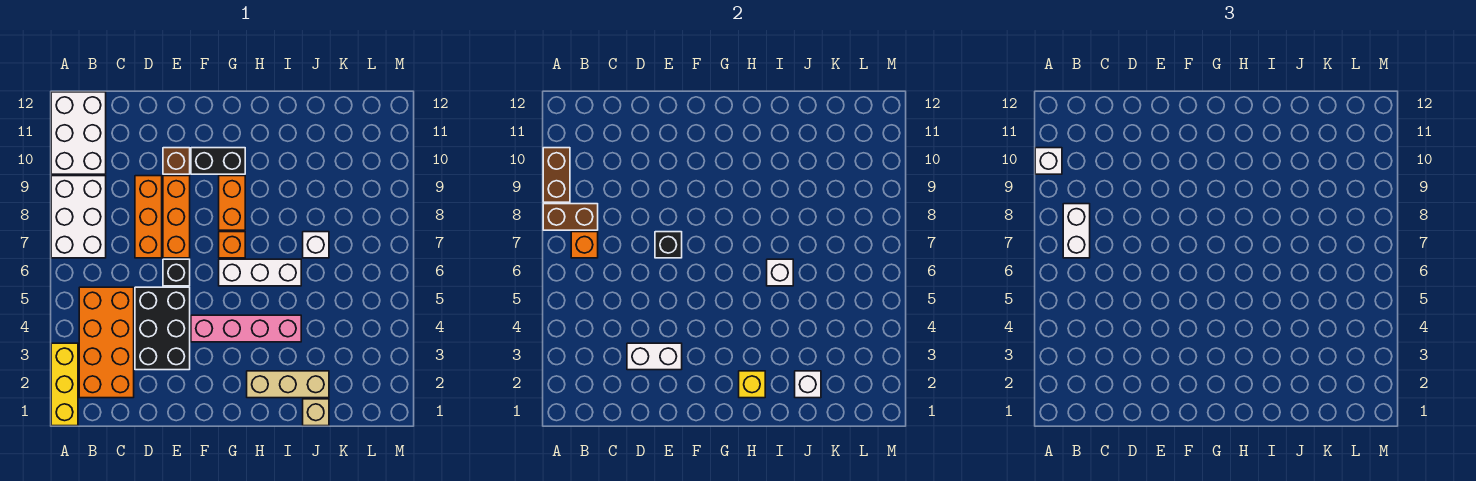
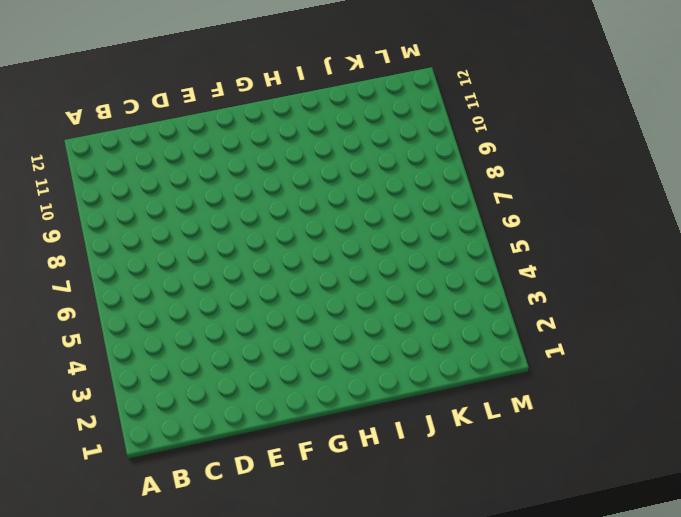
none -> yellow brick A1:A3 level 1
none -> white brick A7:B9 level 1
none -> white brick A10:B12 level 1

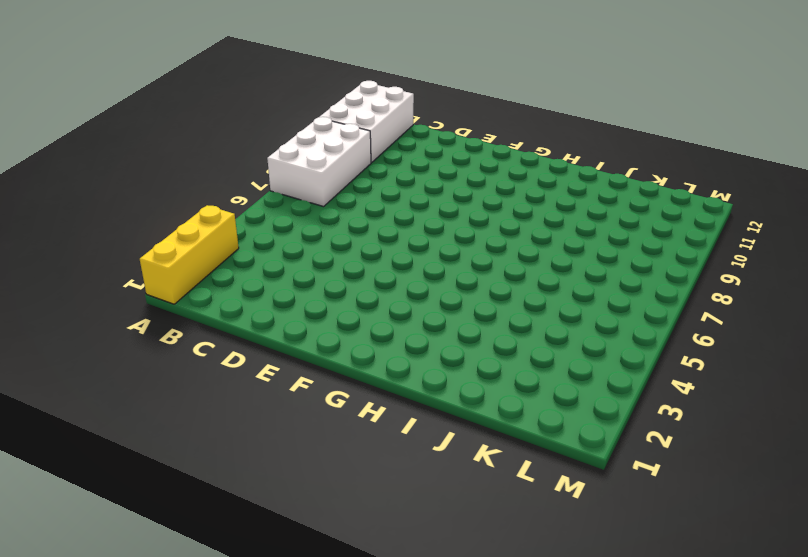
none -> orange brick B2:C5 level 1
none -> black brick D3:E5 level 1
none -> orange brick D7:D9 level 1

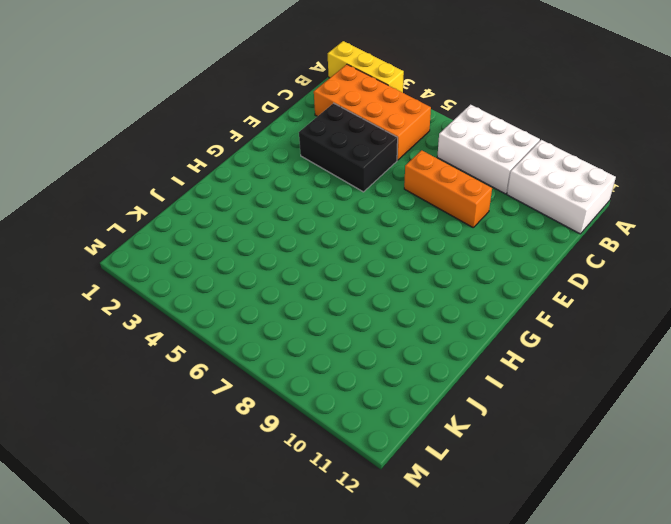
none -> black brick E6 level 1
none -> orange brick E7:E9 level 1
none -> brown brick E10 level 1

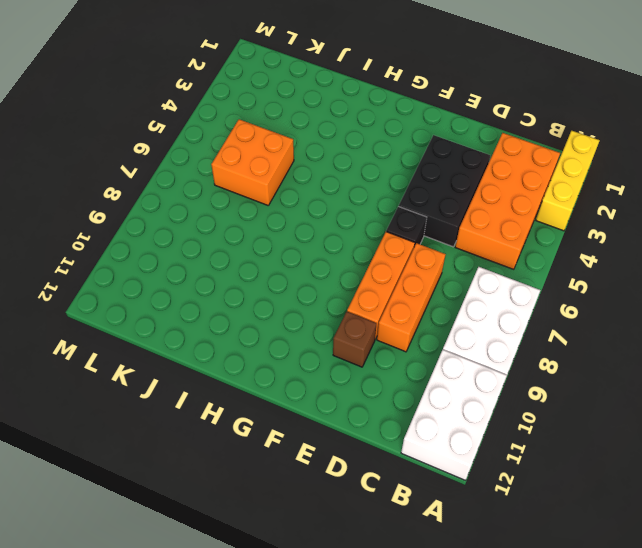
orange brick J5:K6 level 1 -> none
none -> pink brick F4:I4 level 1
none -> black brick F10:G10 level 1
none -> white brick G6:I6 level 1

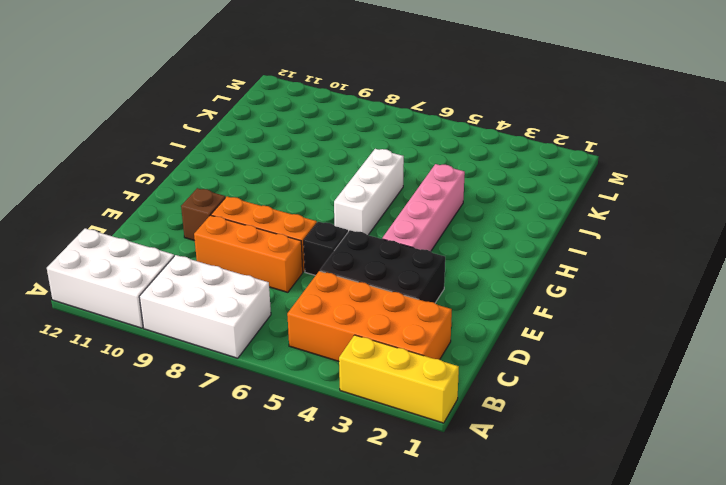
none -> black brick F10:G10 level 1
none -> orange brick G7 level 1
none -> orange brick G8:G9 level 1

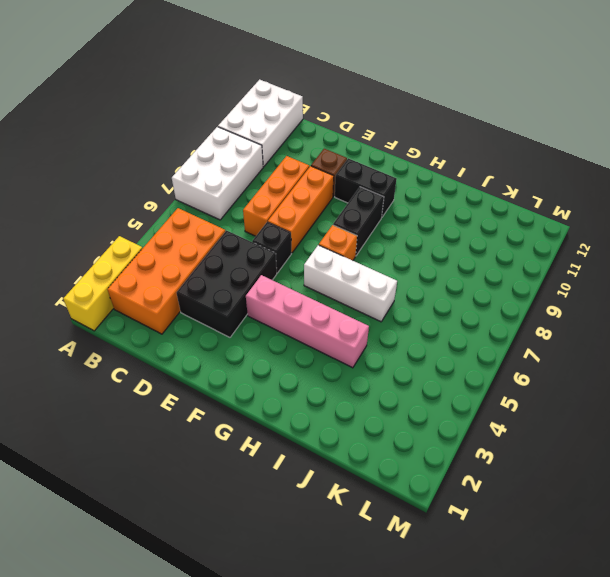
black brick G8:G9 level 1 -> orange brick G8:G9 level 1
none -> tan brick H2:J2 level 1
none -> tan brick J1 level 1
none -> white brick J7 level 1

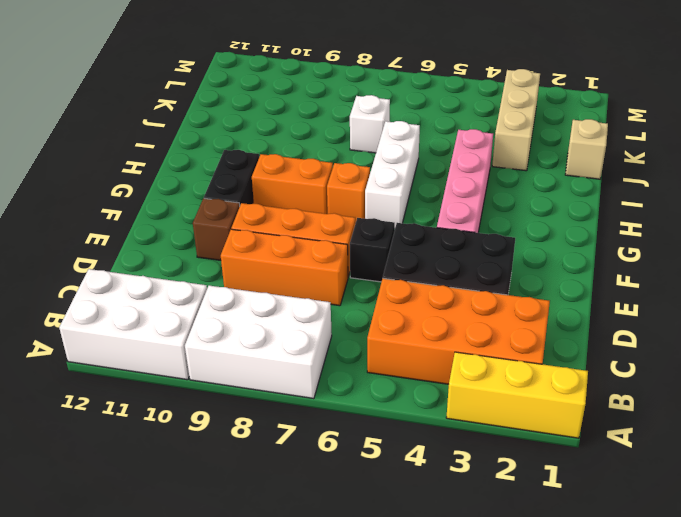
tan brick J3:L3 level 1 -> tan brick H2:J2 level 1
none -> brown brick A8:B8 level 2
none -> brown brick A9:A10 level 2
none -> orange brick B7 level 2

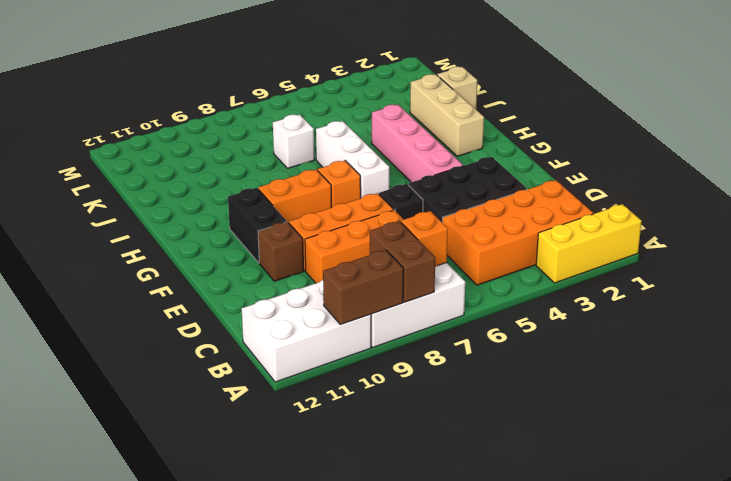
none -> white brick D3:E3 level 2
none -> black brick E7 level 2
none -> yellow brick H2 level 2

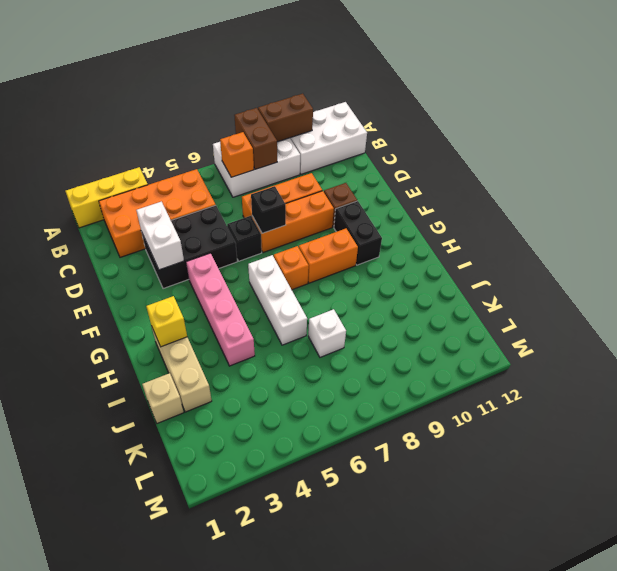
none -> white brick I6 level 2
none -> white brick J2 level 2
none -> white brick A10 level 3

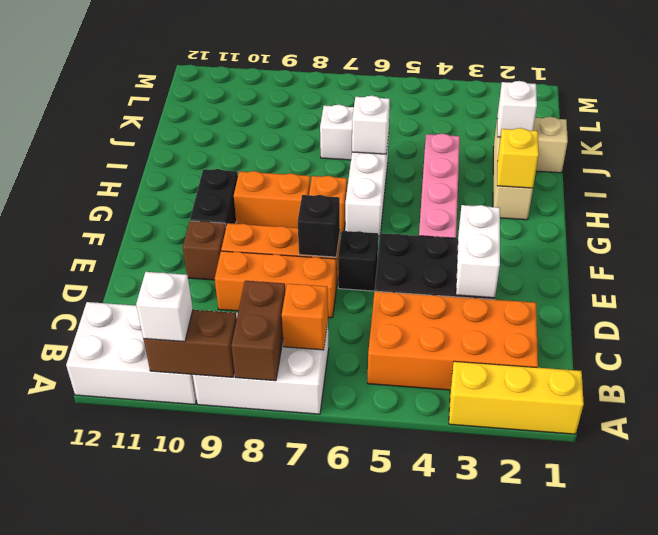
none -> white brick B7:B8 level 3

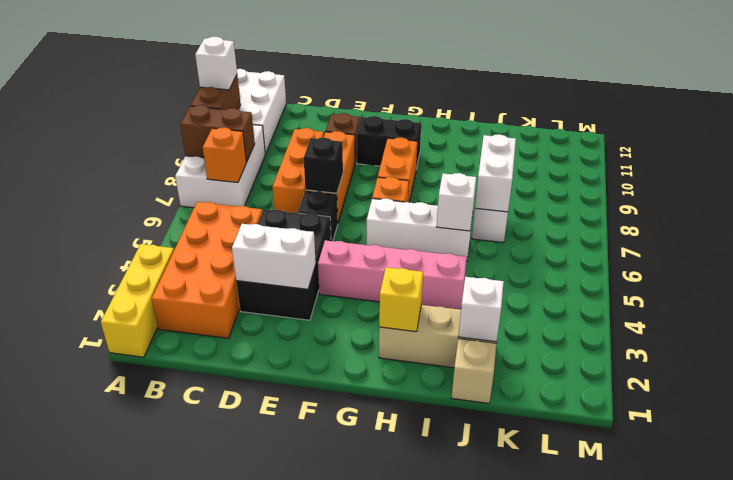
white brick J7:J8 level 2 -> white brick B7:B8 level 3

